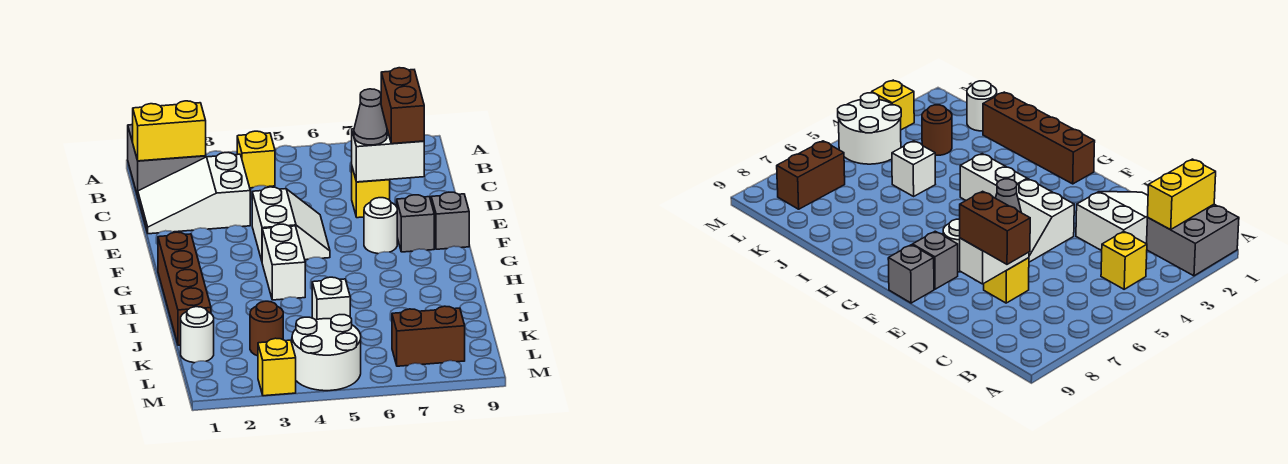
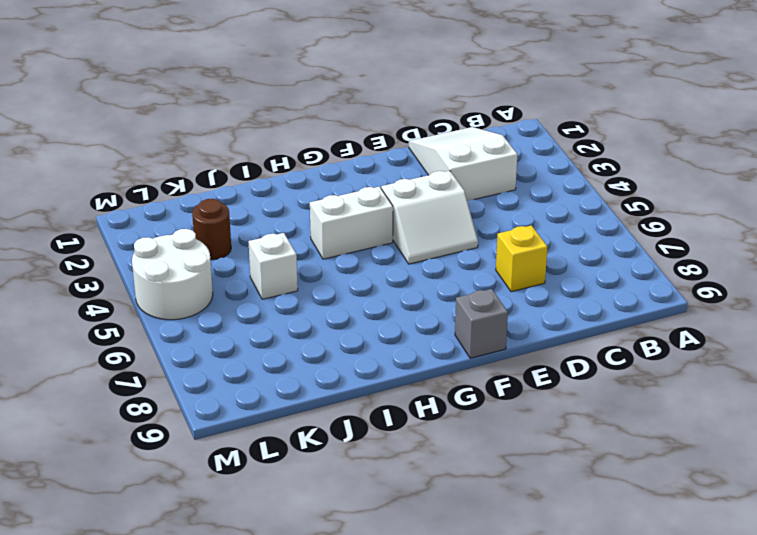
none -> grey brick A1:B2 level 1
none -> yellow brick B4 level 1
none -> white round brick F7 level 1

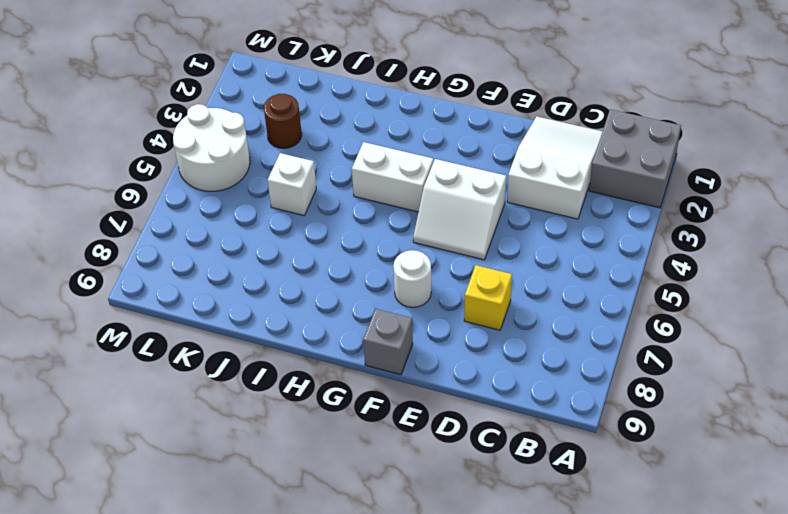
none -> yellow brick B4 level 1
none -> grey brick F8 level 1
none -> brown brick G1:J1 level 1

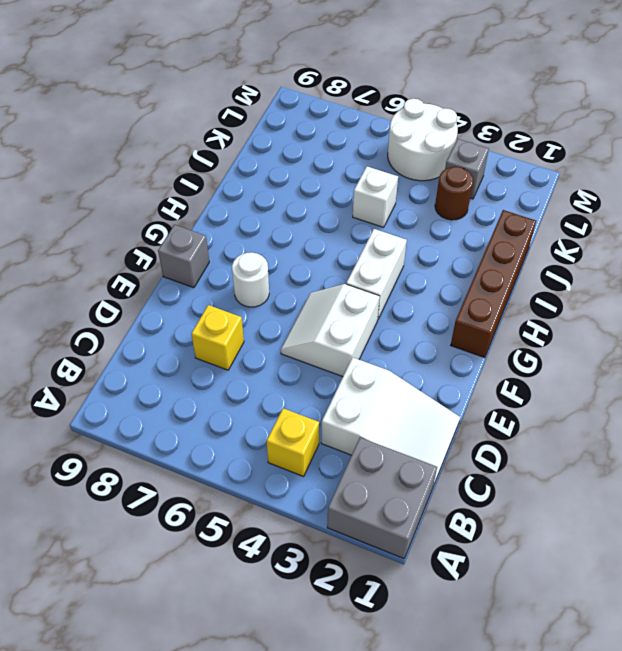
grey brick L3 level 1 -> grey brick F8 level 1
none -> white round brick K1 level 1
none -> brown brick L7:L8 level 1
none -> yellow brick M3 level 1

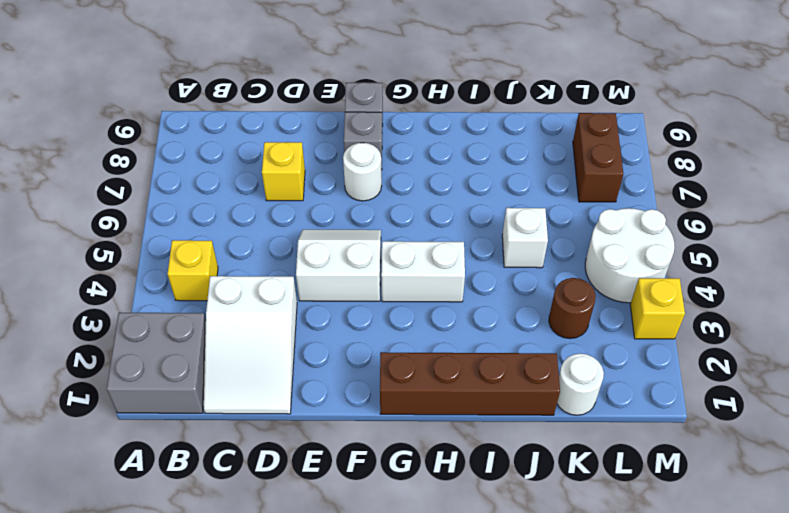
none -> yellow brick B1:B2 level 2
none -> white brick D7:D8 level 2
none -> brown brick C8:D8 level 3

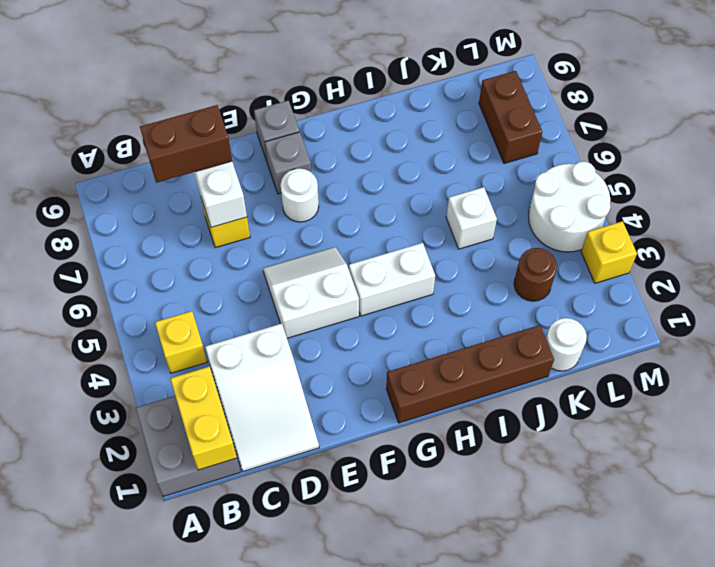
none -> grey cone D7 level 3

